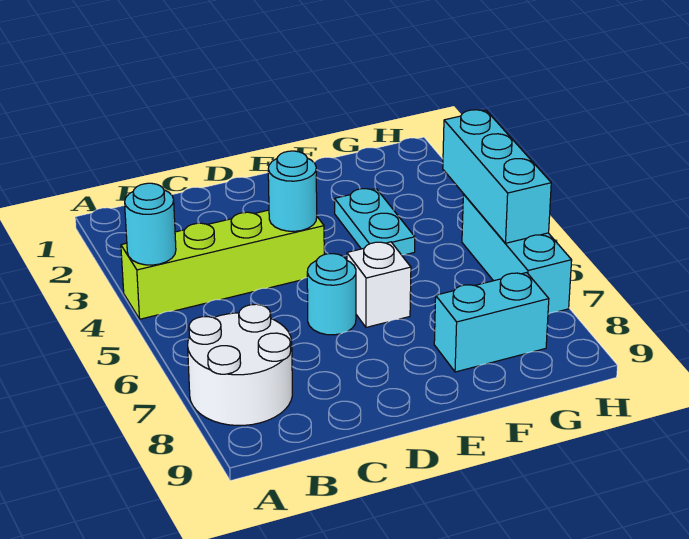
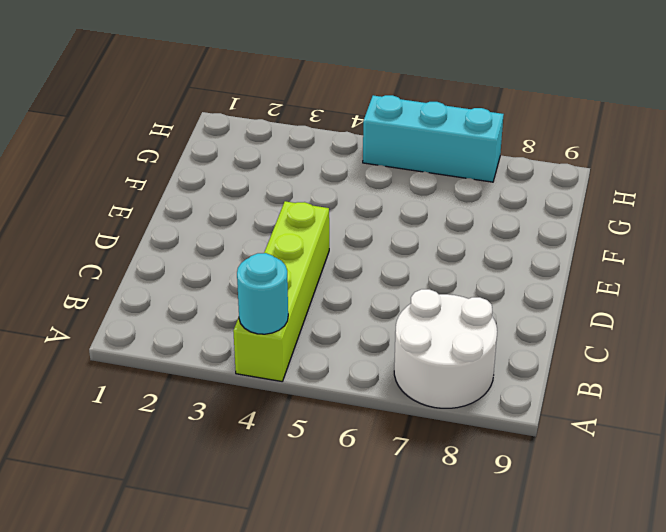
none -> cyan round brick D6 level 1
none -> white brick E6 level 1

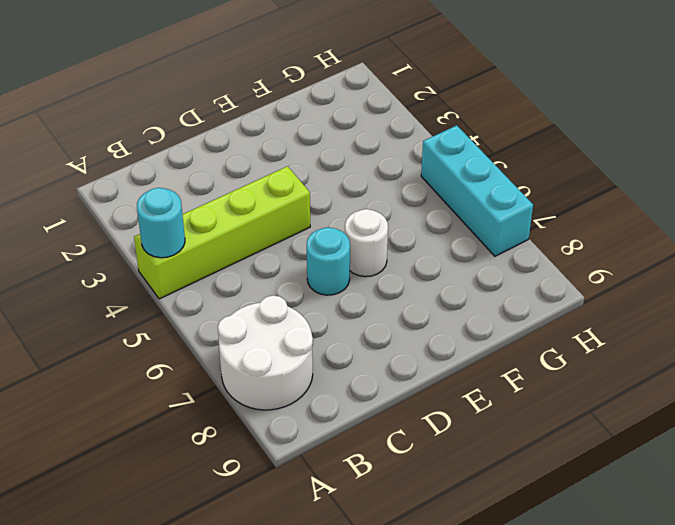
white round brick E6 level 1 -> white brick E6 level 1
none -> cyan plate F3:F4 level 1
none -> cyan brick F8:G8 level 1

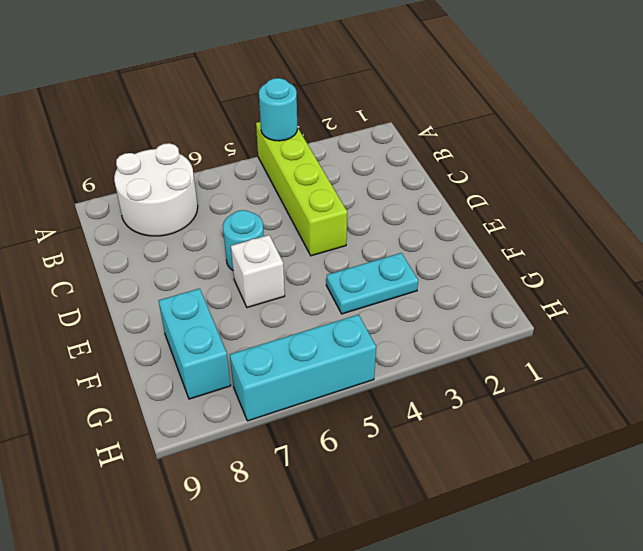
none -> cyan round brick D4 level 2
none -> cyan brick H4:H6 level 2

